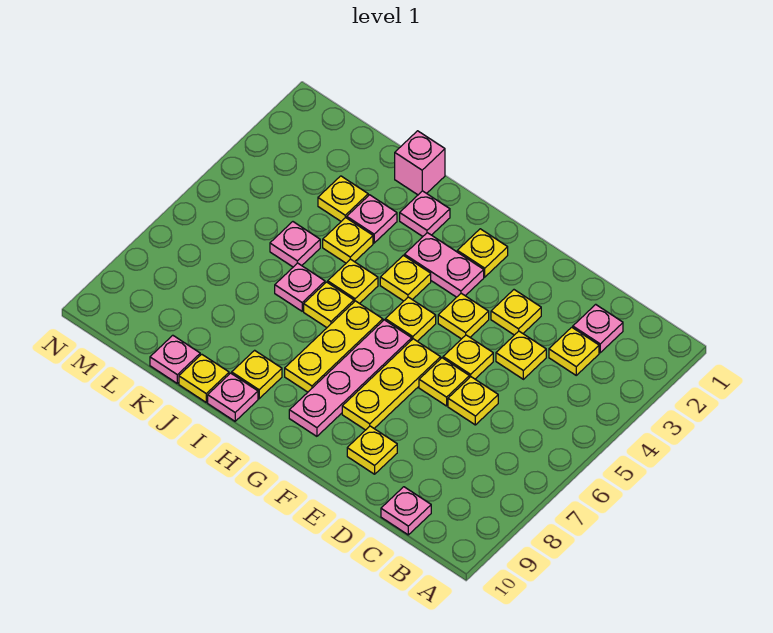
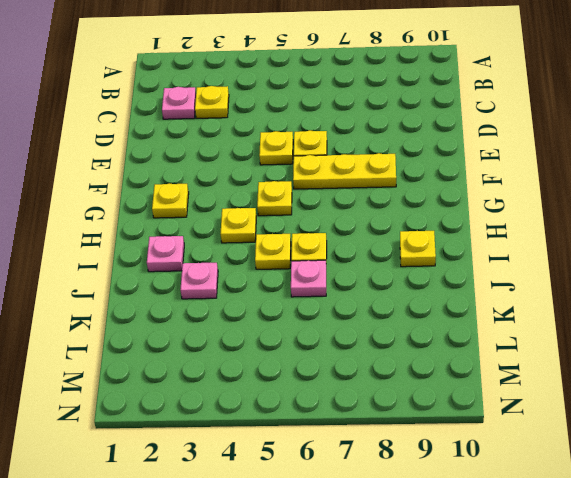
none -> pink plate C10 level 1
none -> yellow plate D4 level 1
none -> yellow plate D6 level 1
none -> yellow plate E3 level 1

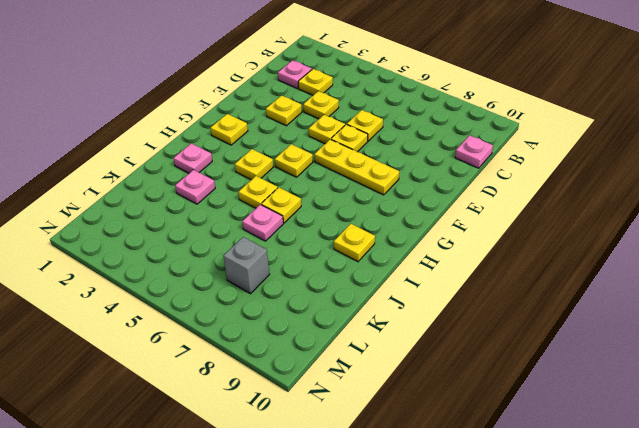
grey brick L7 level 1 -> none
none -> yellow plate E9 level 1
none -> yellow plate F4 level 1
none -> pink plate G3:H3 level 1
none -> pink plate G6:G9 level 1

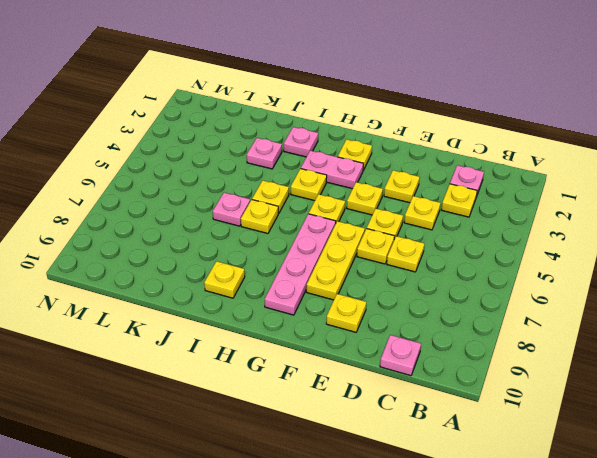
none -> yellow plate H6:H8 level 1
none -> pink plate I10 level 1
none -> pink brick J1 level 1
none -> yellow plate J4 level 1

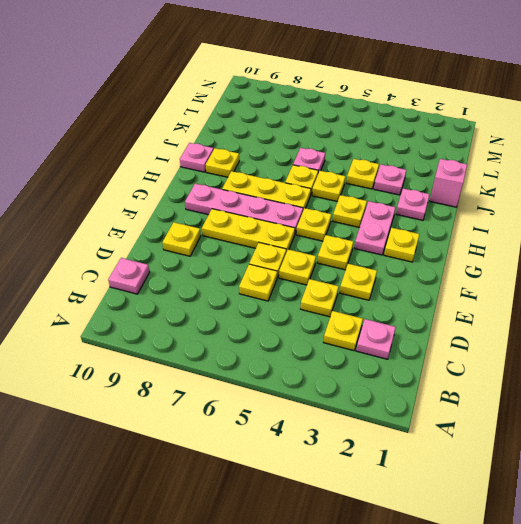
none -> yellow plate J10 level 1
none -> yellow plate K3 level 1
none -> pink plate K5 level 1
none -> pink plate K10 level 1

